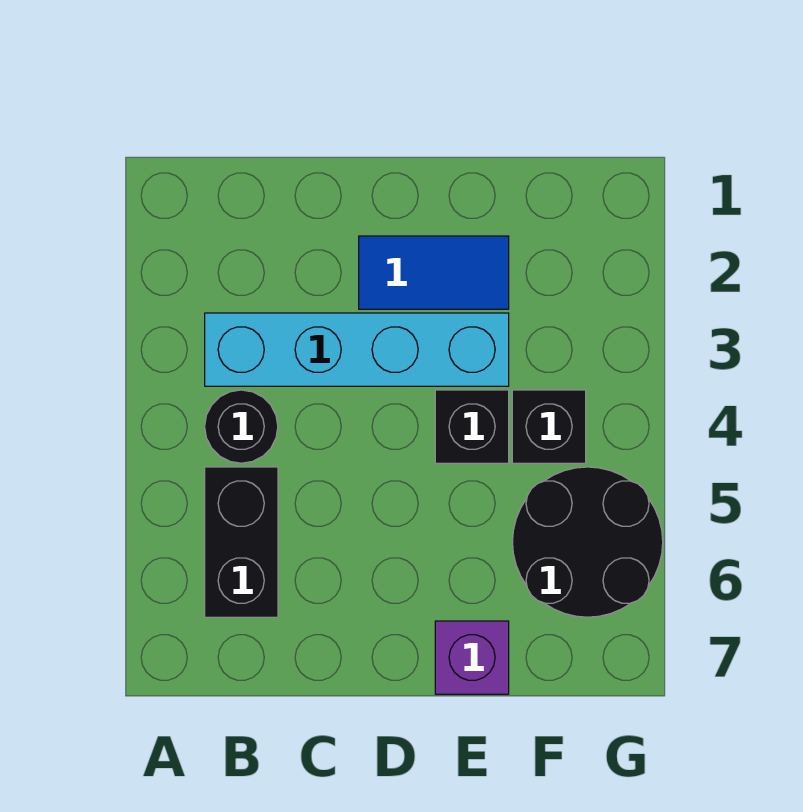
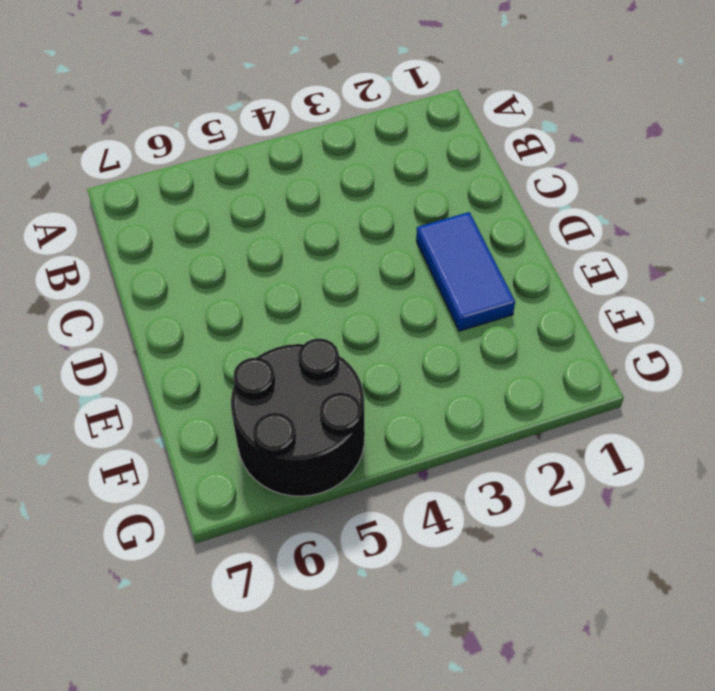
none -> cyan brick B3:E3 level 1
none -> black round brick B4 level 1

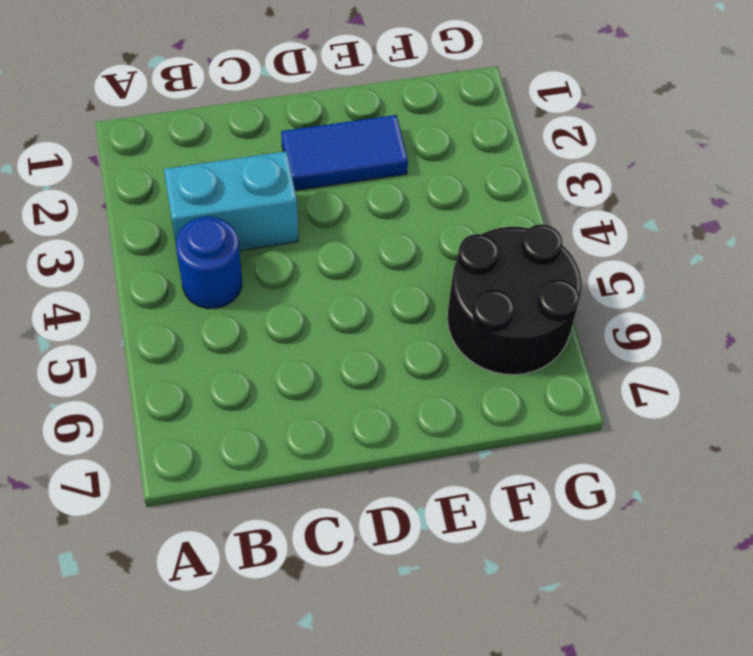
cyan brick B3:C3 level 1 -> cyan brick B3:E3 level 1
blue round brick B4 level 1 -> black round brick B4 level 1
none -> black brick B5:B6 level 1
none -> black brick E4 level 1

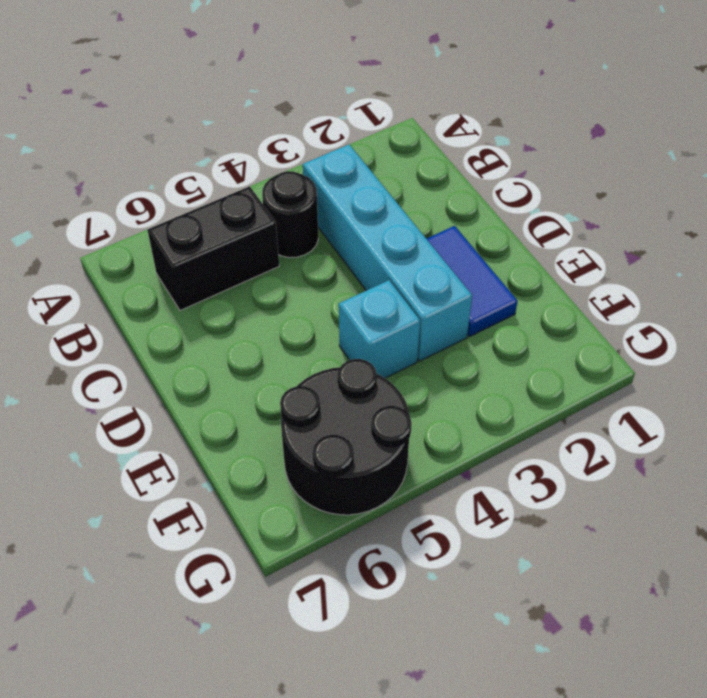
cyan brick E4 level 1 -> black brick E4 level 1
none -> purple brick E7 level 1
none -> black brick F4 level 1

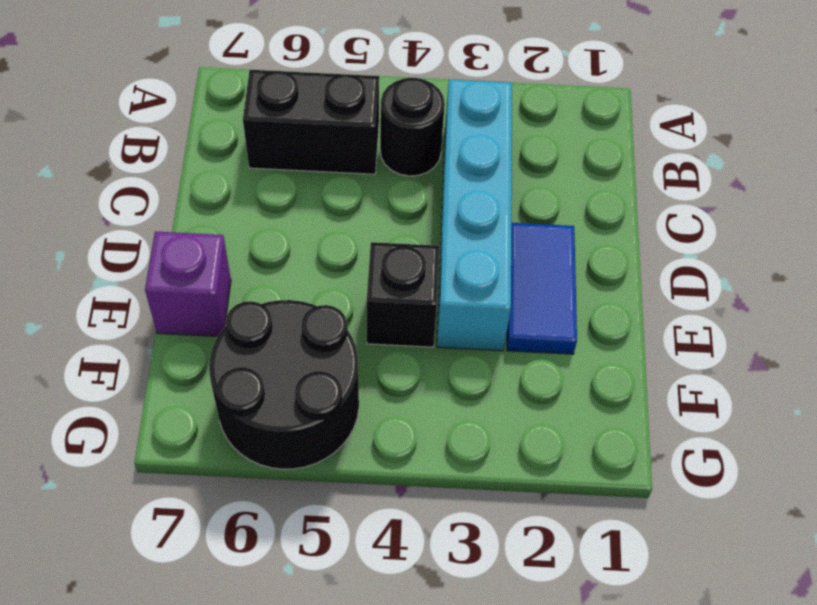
none -> black brick F4 level 1

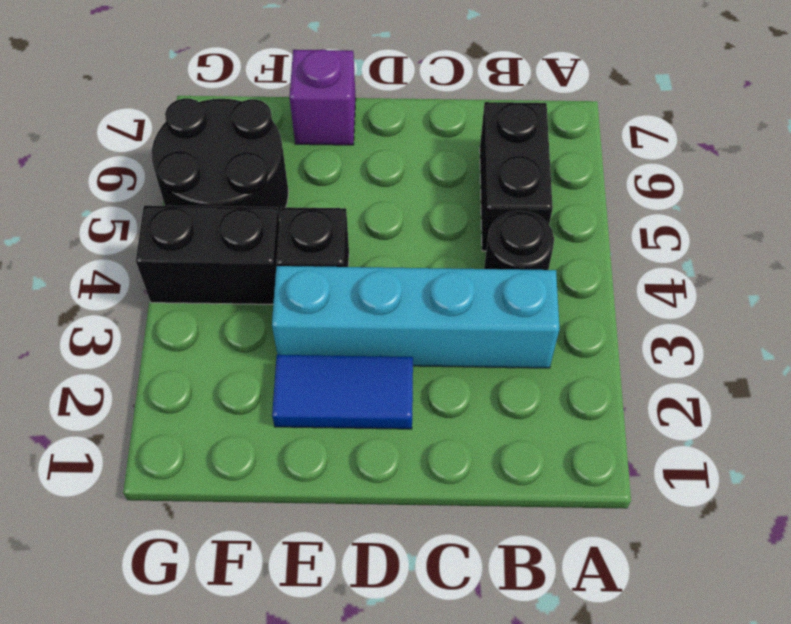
black brick F4:G4 level 1 -> black brick F4 level 1

